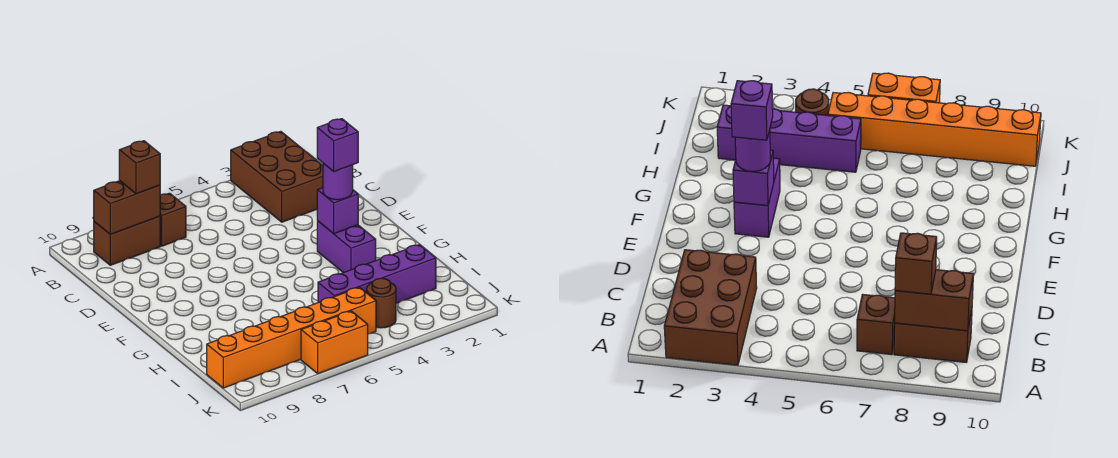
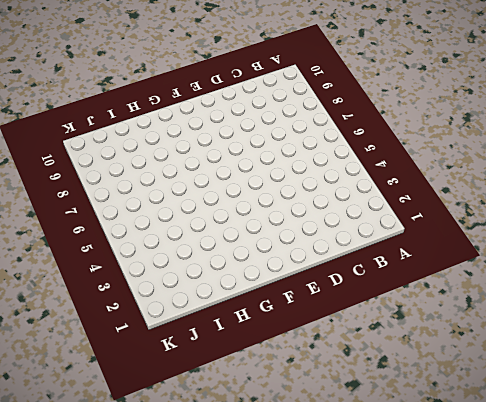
none -> brown brick A2:C3 level 1
none -> brown brick B7 level 1
none -> brown brick B8:B9 level 1

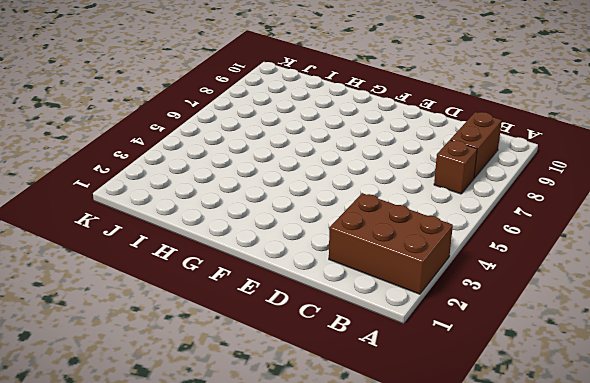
none -> purple brick F3:G3 level 1
none -> purple brick I2:I5 level 1
none -> brown round brick J4 level 1

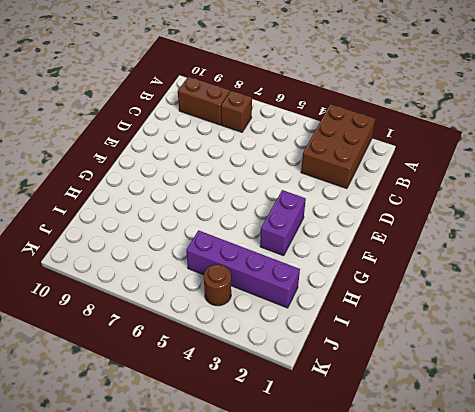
none -> orange brick J5:J10 level 1
none -> orange brick K6:K7 level 1
none -> brown brick B8:B9 level 2

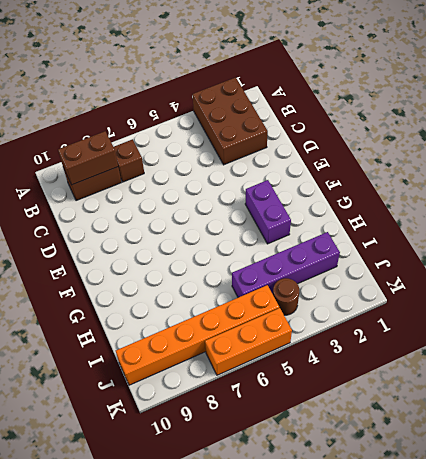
orange brick K5:K7 level 1 -> orange brick K6:K7 level 1
none -> purple brick F3 level 2
none -> brown brick B8 level 3
none -> purple round brick F3 level 3

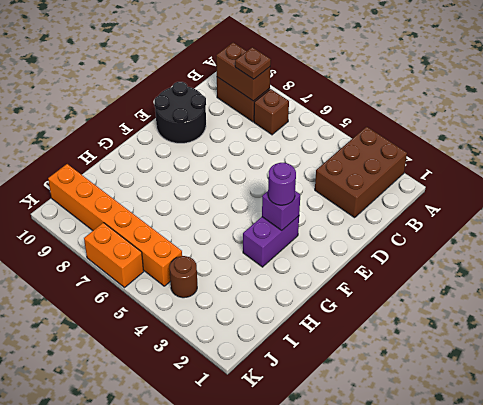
brown plate B8 level 3 -> brown brick B8 level 3
black round brick D9:E10 level 1 -> none
none -> purple brick I2:I5 level 1
none -> purple brick F3 level 4

